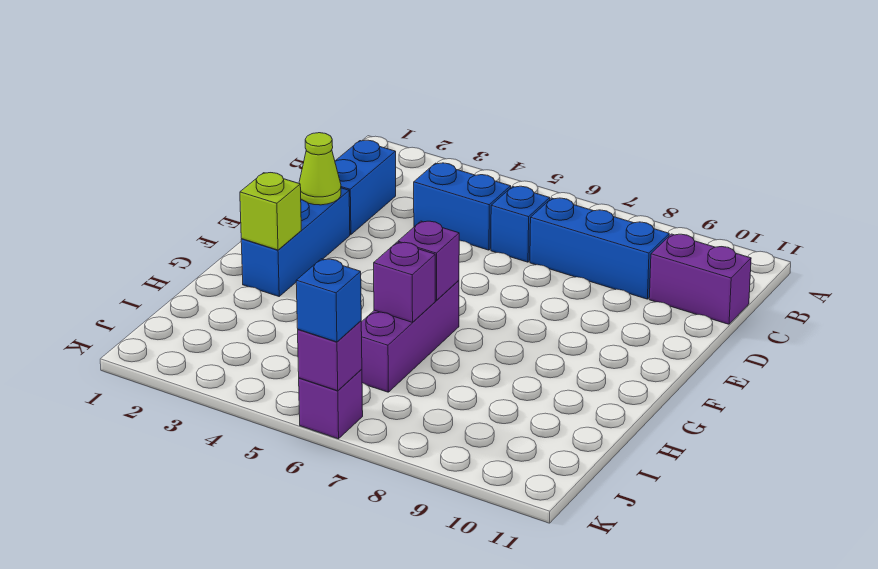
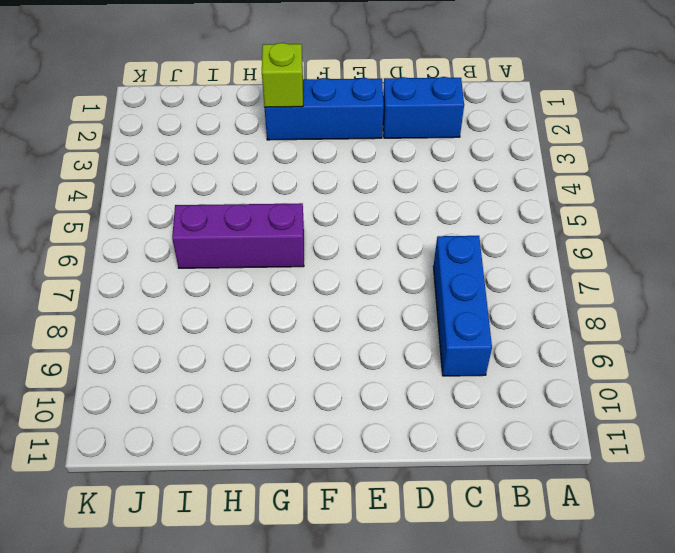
none -> blue brick C4:C5 level 1
none -> blue brick C6 level 1
none -> purple brick C10:C11 level 1

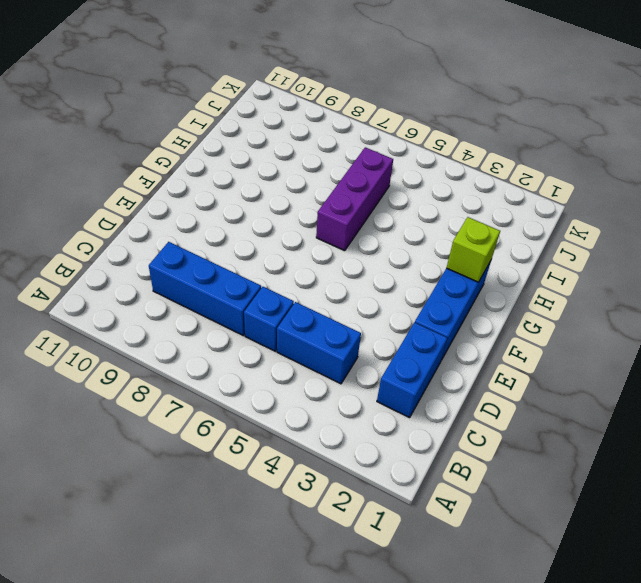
none -> purple brick C10:C11 level 1
none -> purple brick K6 level 1
none -> lime cone E2 level 2

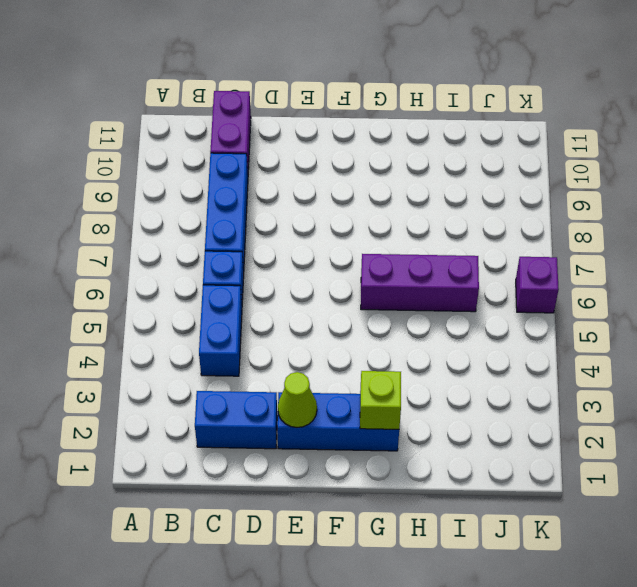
none -> purple brick G6 level 2
none -> purple brick H6 level 2
none -> purple brick K6 level 2

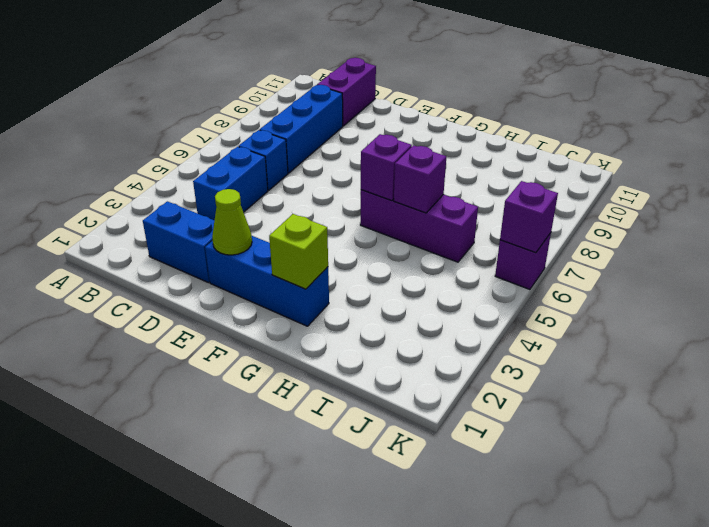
none -> blue brick K6 level 3

